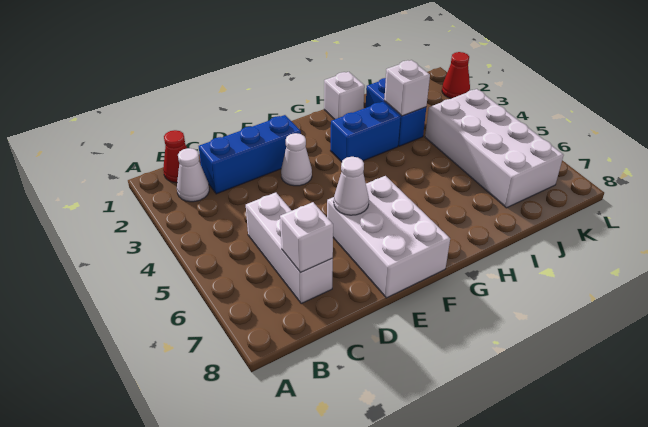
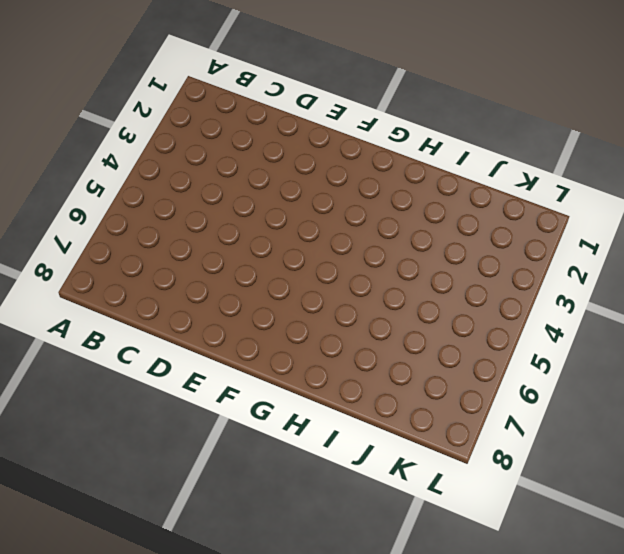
none -> red cone B1 level 1
none -> white cone B2 level 1
none -> blue brick C2:E2 level 1

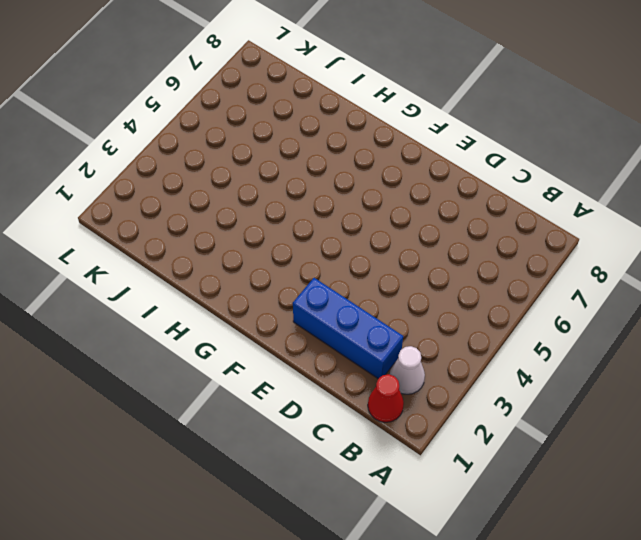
none -> white brick C5:C7 level 1
none -> white cone E3 level 1
none -> white brick E6:F8 level 1

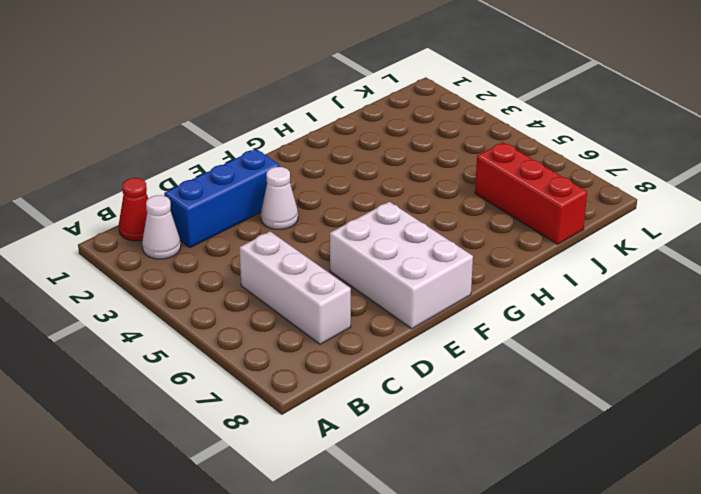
red brick J6:J8 level 1 -> white brick J4:K7 level 1
none -> blue brick G3:H3 level 1
none -> white brick H1 level 1
none -> blue brick I2:I3 level 1

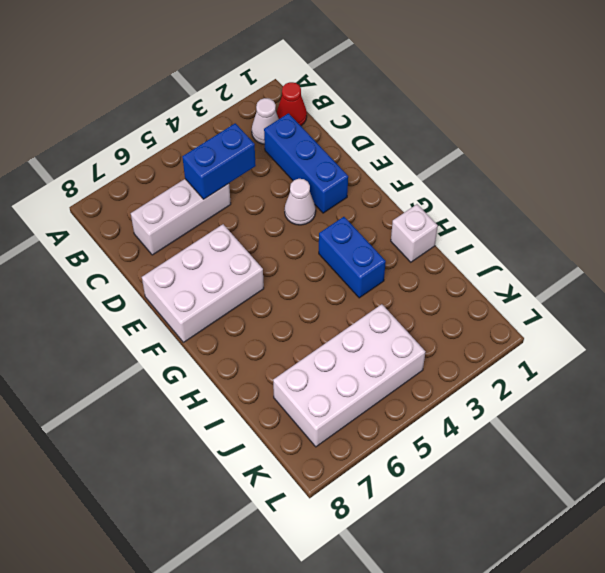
blue brick C4:C5 level 2 -> blue brick I2:I3 level 1
none -> red cone L2 level 1
none -> white brick C7 level 2
none -> white cone E6 level 2

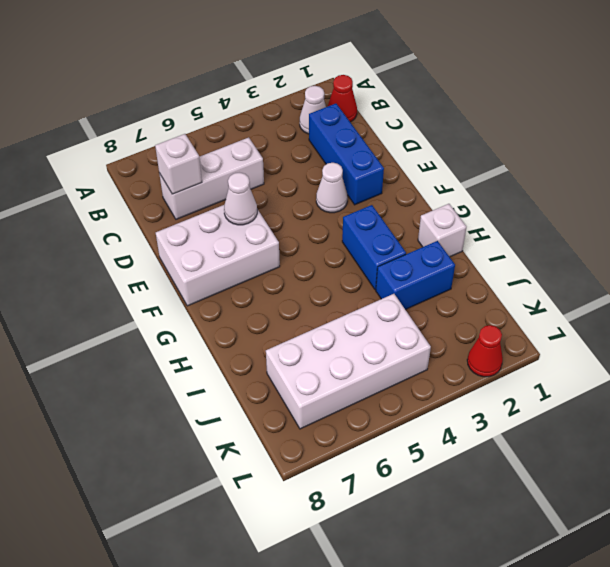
none -> white brick I3 level 2

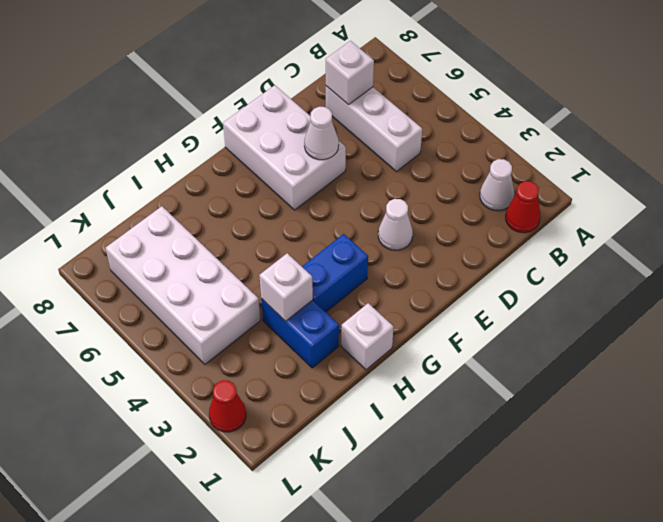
none -> blue brick C2:E2 level 1

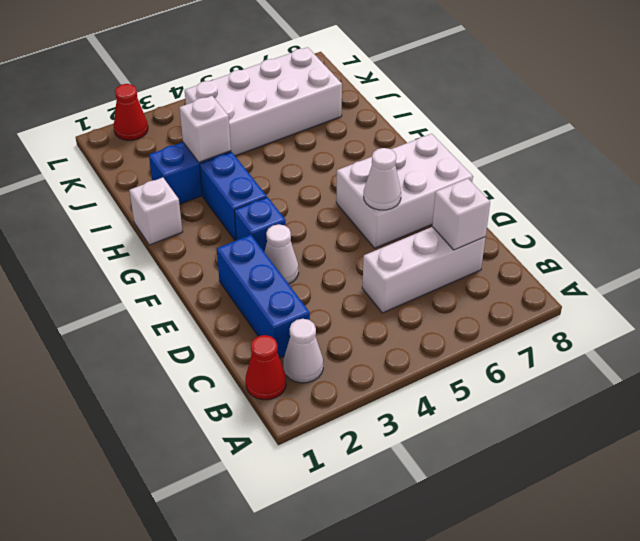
blue brick F3 level 1 -> none

